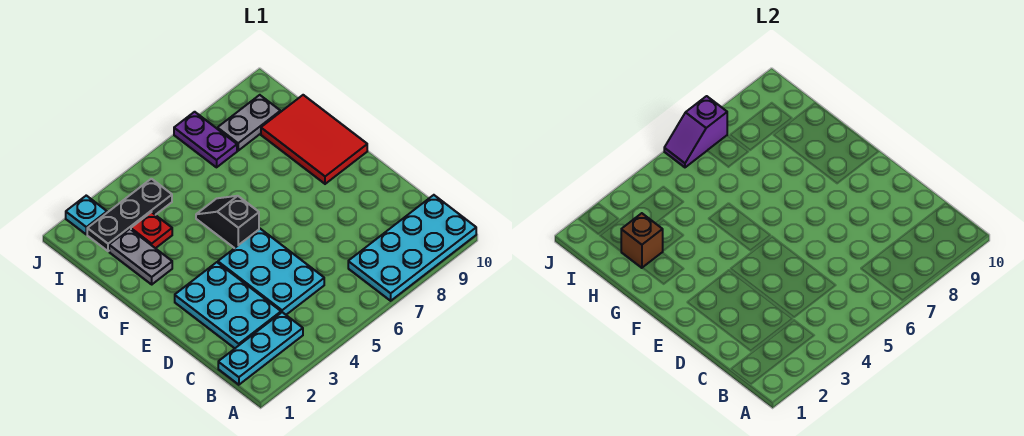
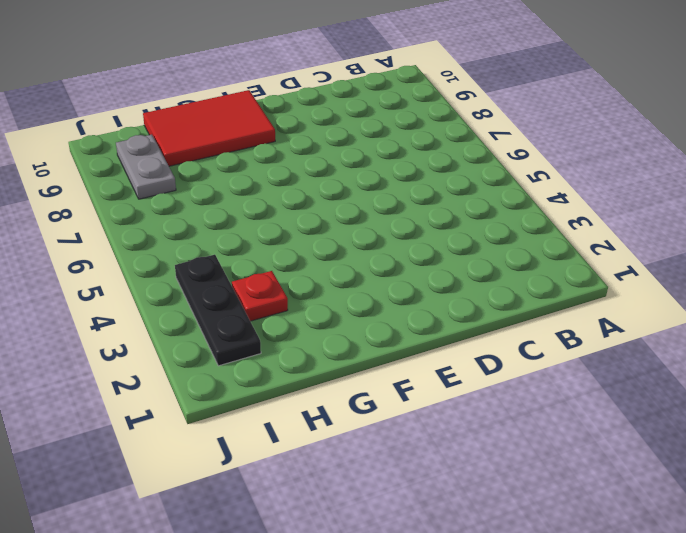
none -> cyan plate A7:B10 level 1
none -> cyan plate B1:B3 level 1
none -> cyan plate C2:E3 level 1

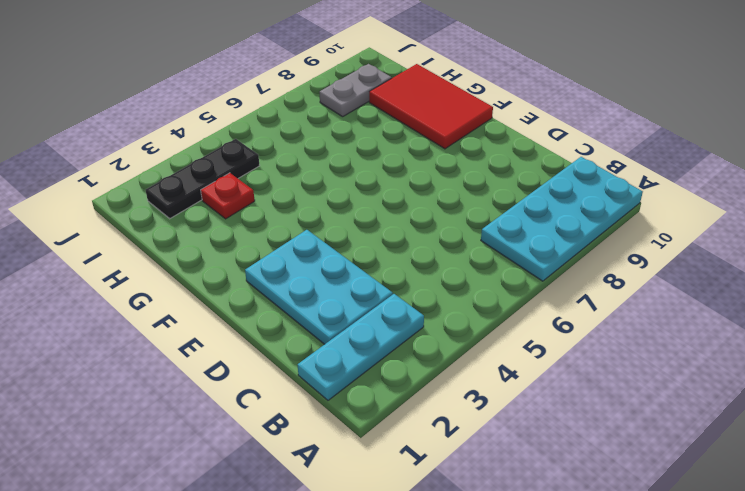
none -> cyan plate C4:E5 level 1
none -> black slope F5:G5 level 1 top F
none -> grey plate G2:H2 level 1

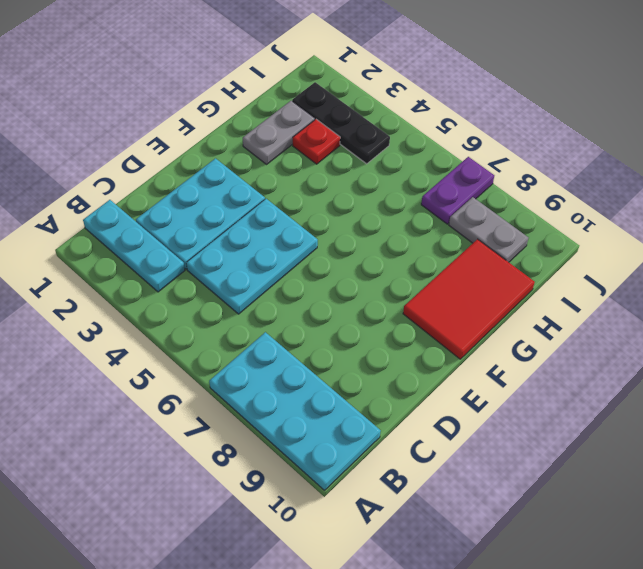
none -> black slope F5:G5 level 1 top F
none -> cyan plate J2 level 1
none -> brown brick H2 level 2

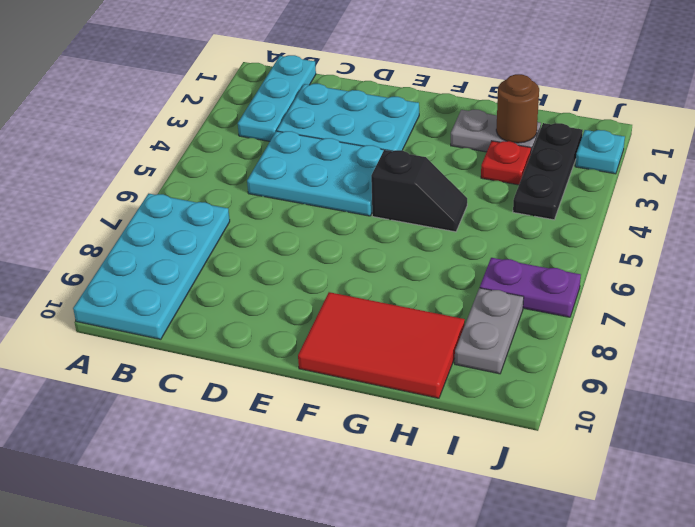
brown round brick H2 level 2 -> brown brick H2 level 2
none -> purple slope J6:J7 level 2 top 7

